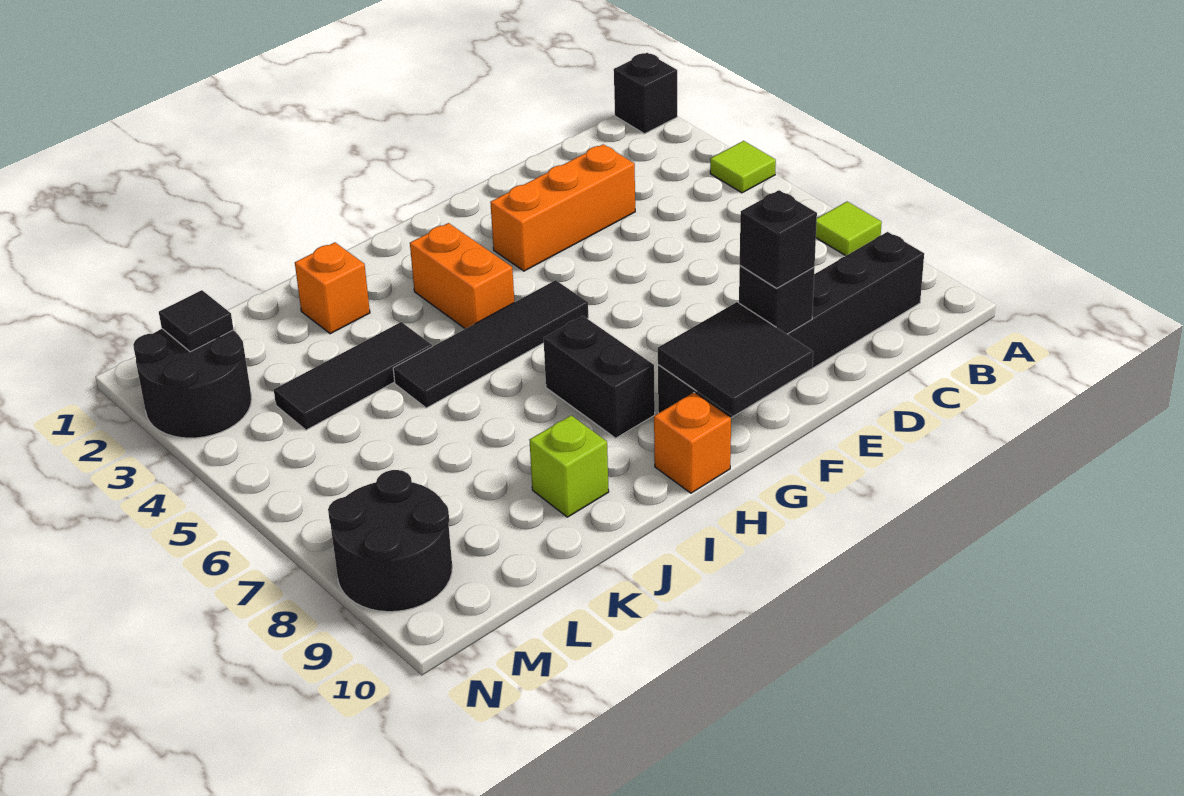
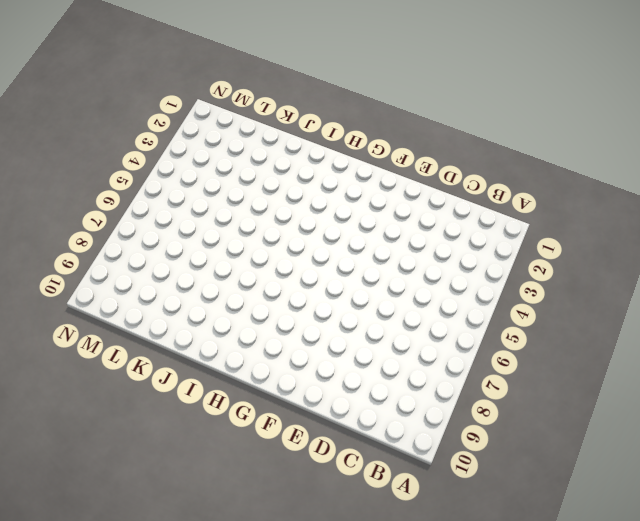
none -> black brick A1 level 1
none -> lime tile A4 level 1
none -> lime tile A7 level 1

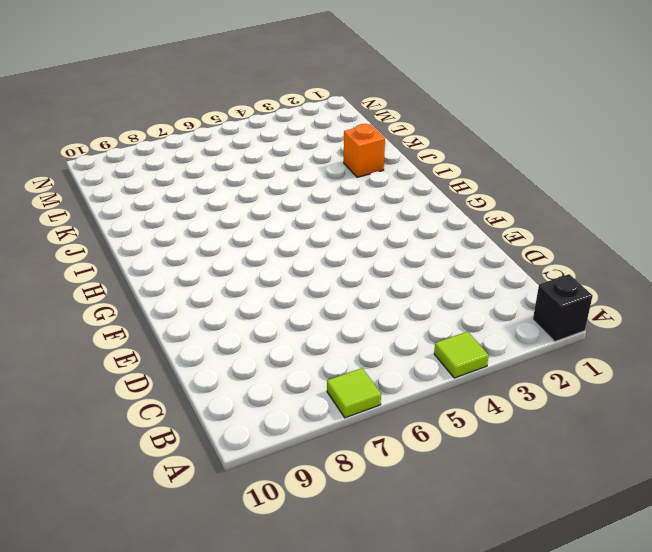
none -> black brick B9:G9 level 1
none -> orange brick D3:F3 level 1
none -> black tile G5:J5 level 1

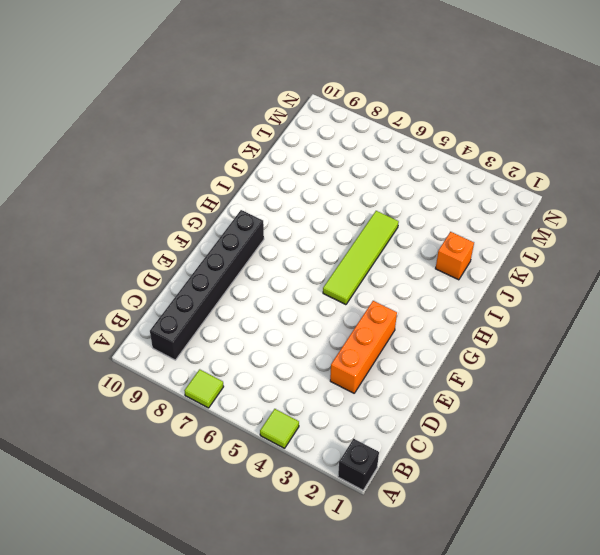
lime tile G5:J5 level 1 -> black tile G5:J5 level 1
none -> orange brick H3:H4 level 1
none -> black brick H7:H8 level 1
none -> orange brick H10 level 1

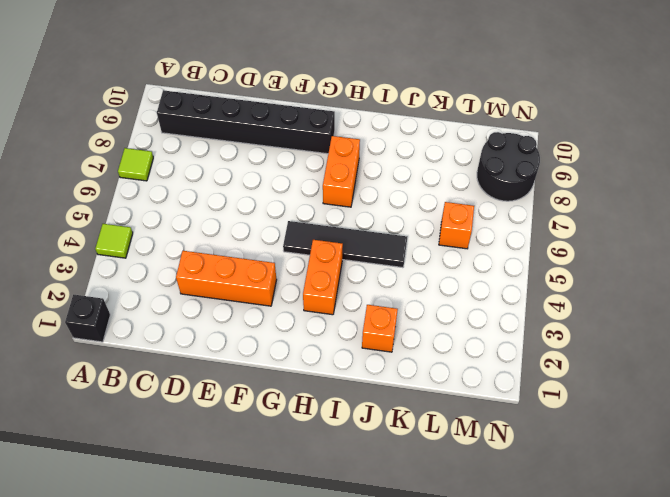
orange brick H7:H8 level 1 -> black brick H7:H8 level 1
orange brick L6 level 1 -> orange brick H10 level 1
none -> black tile J4:L4 level 1
none -> lime brick J9 level 1
none -> black round brick M2:N3 level 1

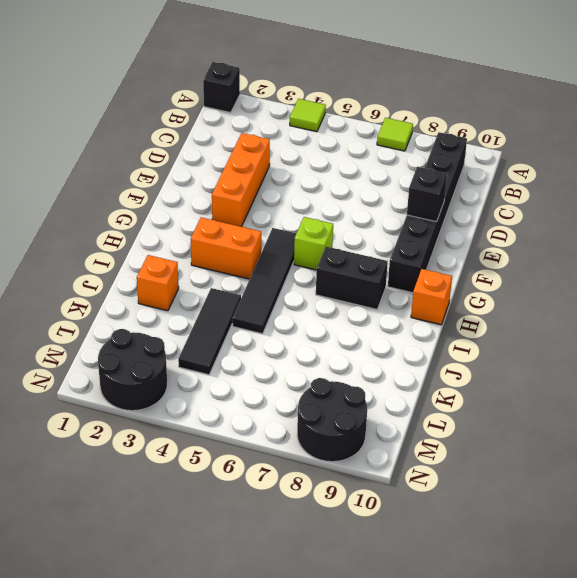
lime brick G6 level 1 -> lime brick J9 level 1
none -> black tile F9:G10 level 2
none -> black tile M2 level 2
none -> black brick E9 level 3

